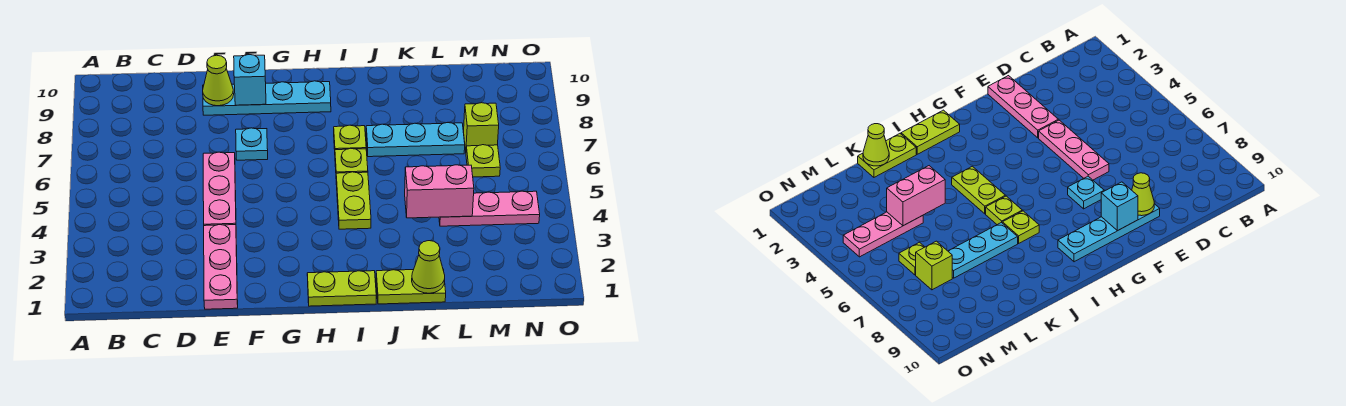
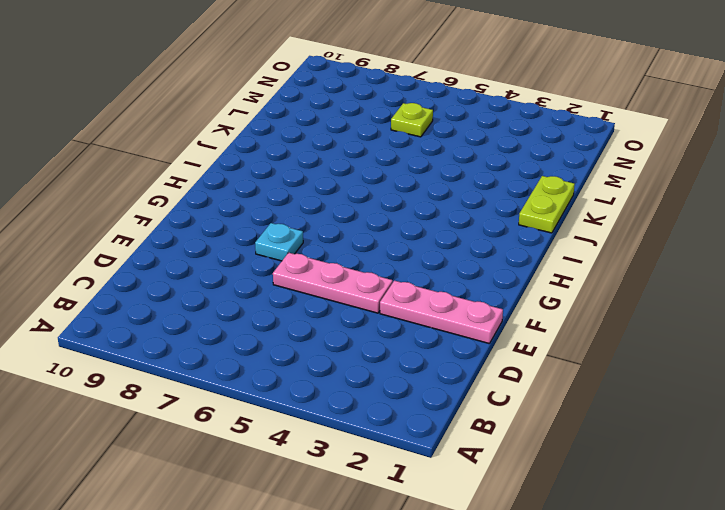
none -> cyan plate E9:H9 level 1
none -> lime plate H1:I1 level 1
none -> lime plate I4:I5 level 1

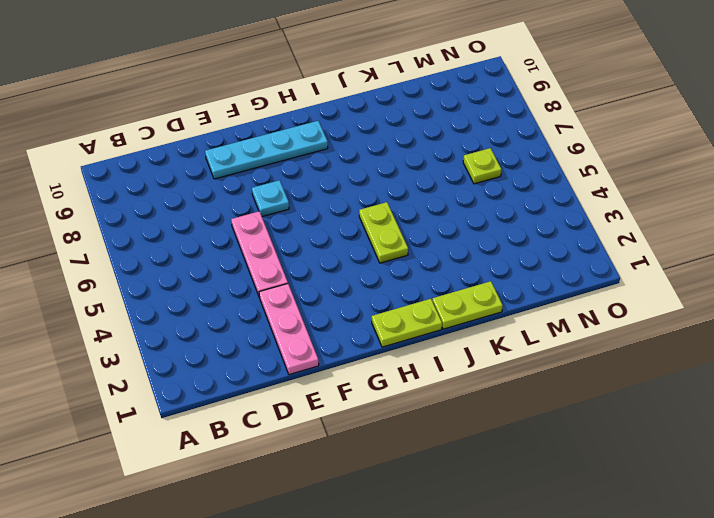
none -> lime plate I6 level 1
none -> lime plate I7 level 1
none -> cyan plate J7:L7 level 1

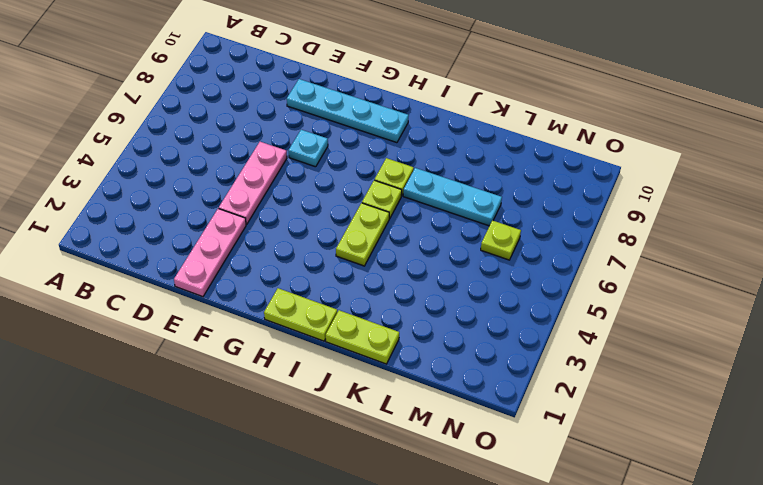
none -> pink plate L4:N4 level 1
none -> lime brick M7 level 1
none -> lime cone E9 level 2

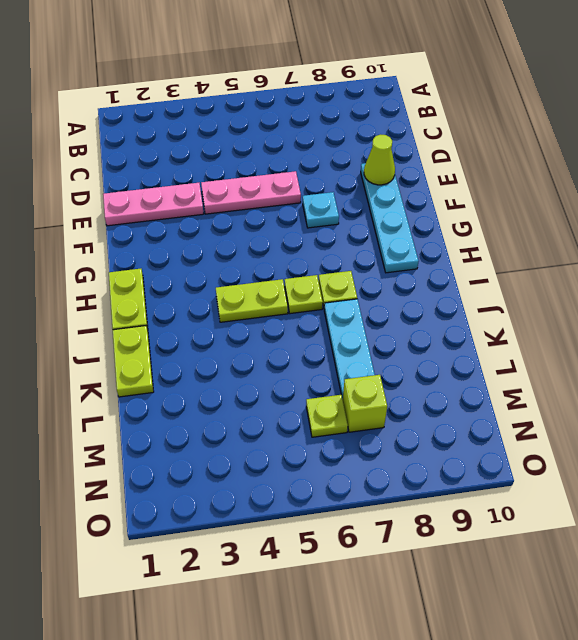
none -> pink plate L4:N4 level 1
none -> cyan brick F9 level 2
none -> lime cone K1 level 2

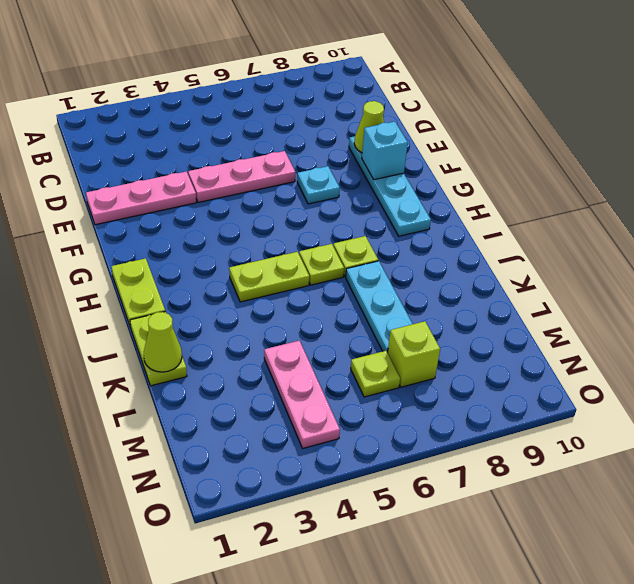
none -> pink brick K4:L4 level 2

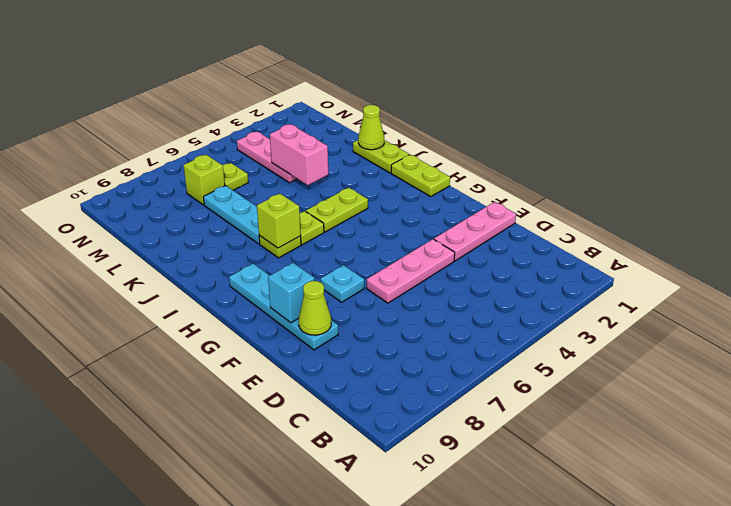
lime brick I7 level 2 -> none

